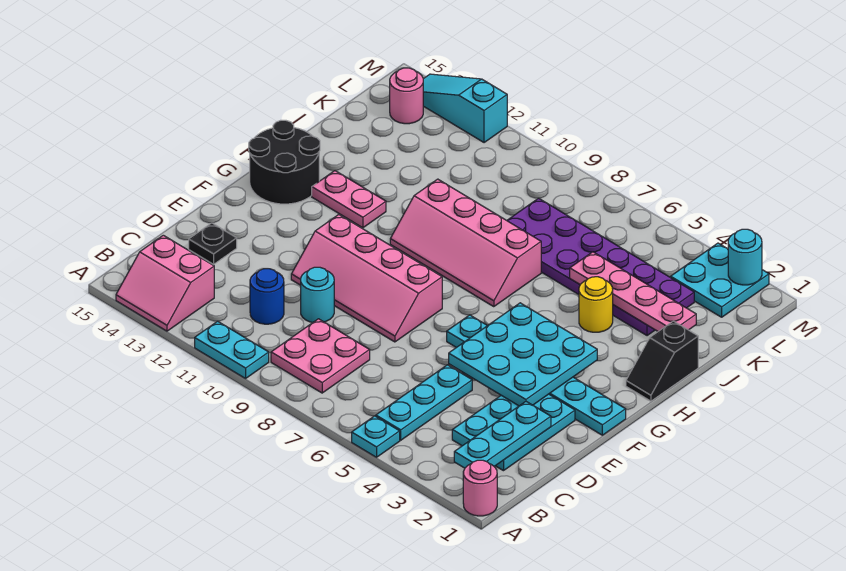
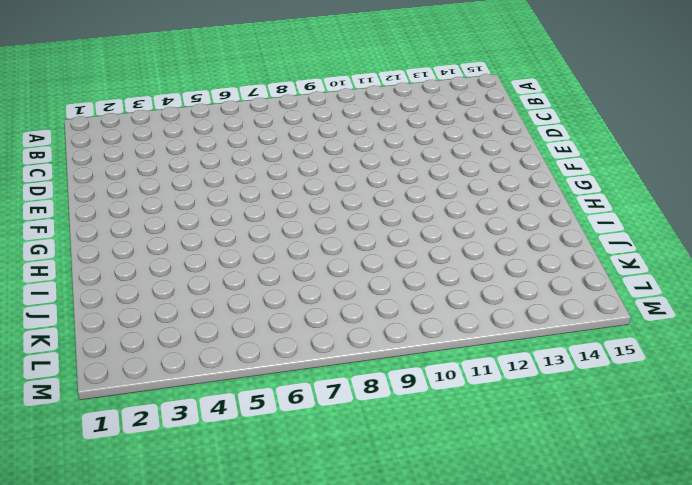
none -> pink round brick A1 level 1
none -> cyan plate A5 level 1
none -> cyan plate A10:A11 level 1

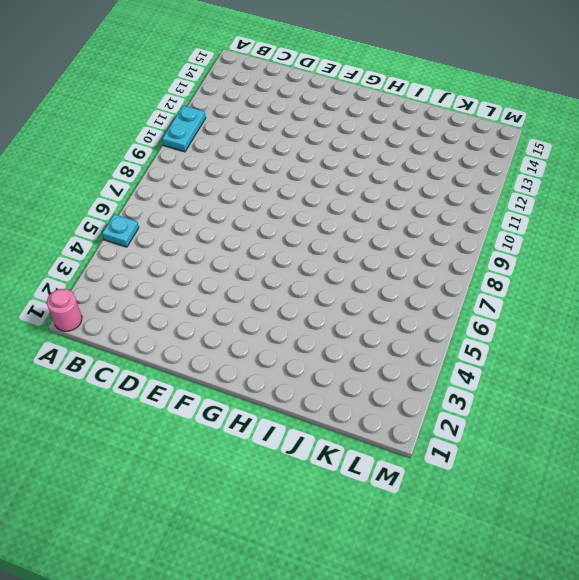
none -> pink slope A13:B14 level 1 top B
none -> cyan plate B5:D5 level 1
none -> pink plate B8:C9 level 1

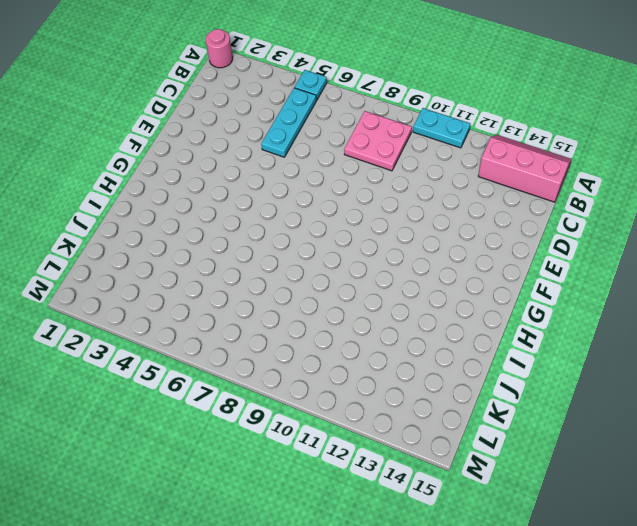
pink slope A13:B15 level 1 top B -> pink slope A13:B14 level 1 top B
none -> cyan plate C2:E3 level 1
none -> blue round brick C11 level 1
none -> cyan round brick D10 level 1

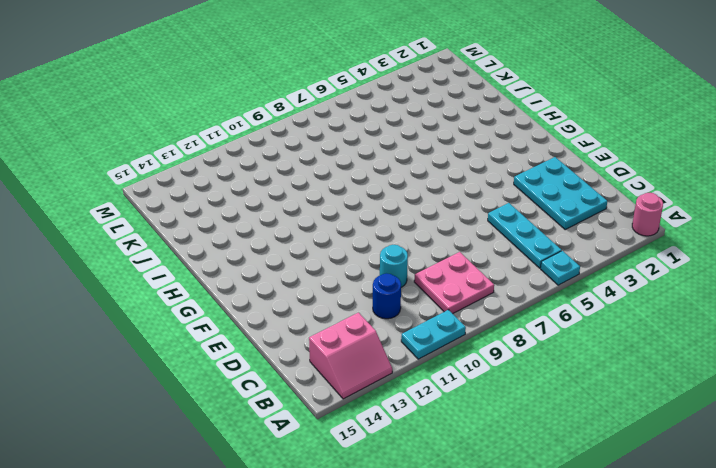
none -> black plate D14 level 1
none -> pink slope E8:F11 level 1 top F
none -> cyan plate F1:F6 level 1

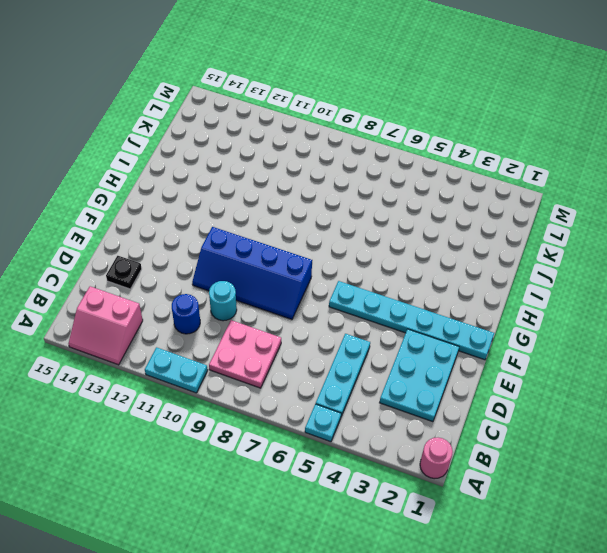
blue slope E8:F11 level 1 top F -> pink slope E8:F11 level 1 top F
none -> black round brick G14:H15 level 1
none -> black slope H1:I1 level 1 top I
none -> pink slope H7:I10 level 1 top I

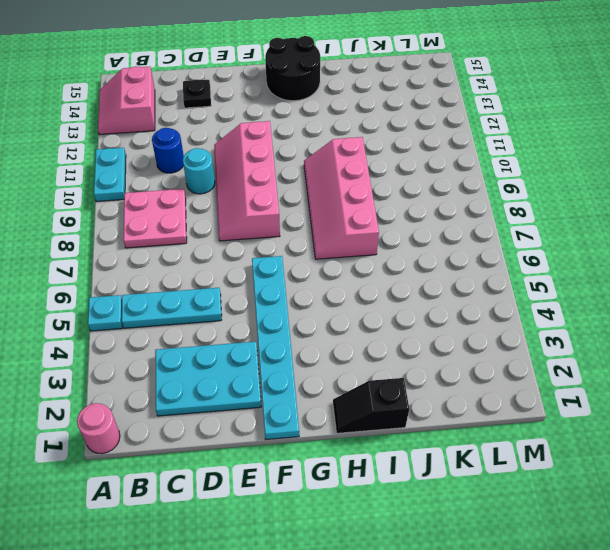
none -> pink plate H12:H13 level 1
none -> yellow round brick I4 level 1
none -> purple plate J3:K8 level 1

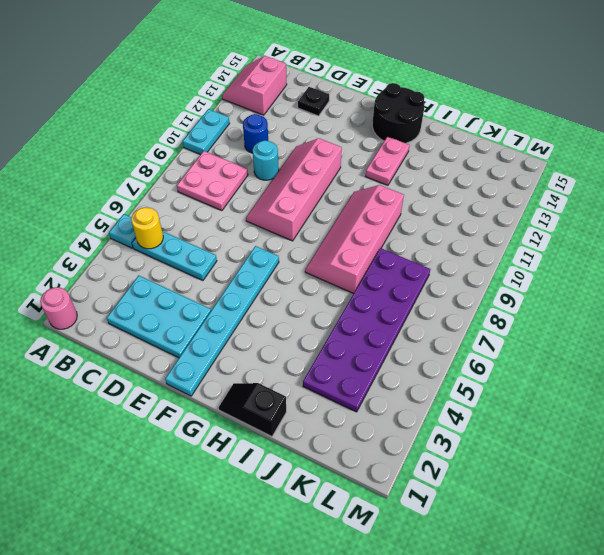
yellow round brick B5 level 2 -> yellow round brick I4 level 1
none -> cyan plate L2:M3 level 1
none -> pink round brick L14 level 1
none -> cyan slope M12:M14 level 1 top 12

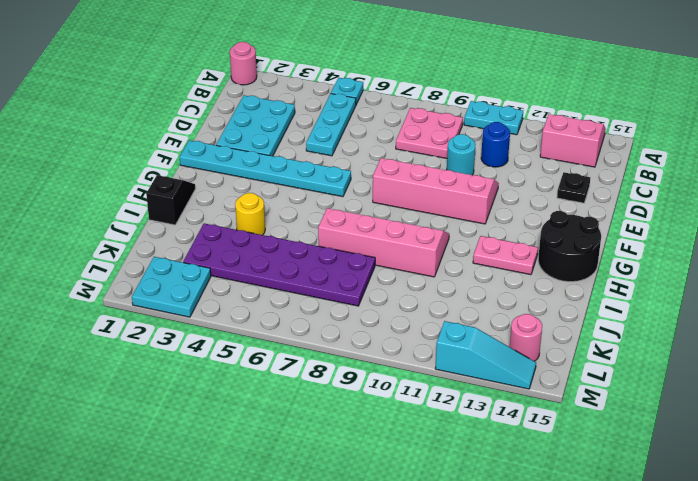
none -> cyan plate B2:D2 level 2
none -> cyan plate E3:G5 level 2
none -> pink plate J2:J5 level 2

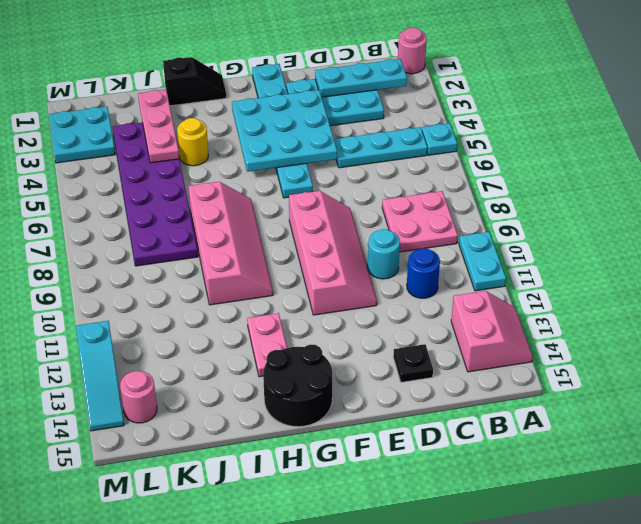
pink plate J2:J4 level 2 -> pink plate J2:J5 level 2
none -> cyan round brick M2 level 2

